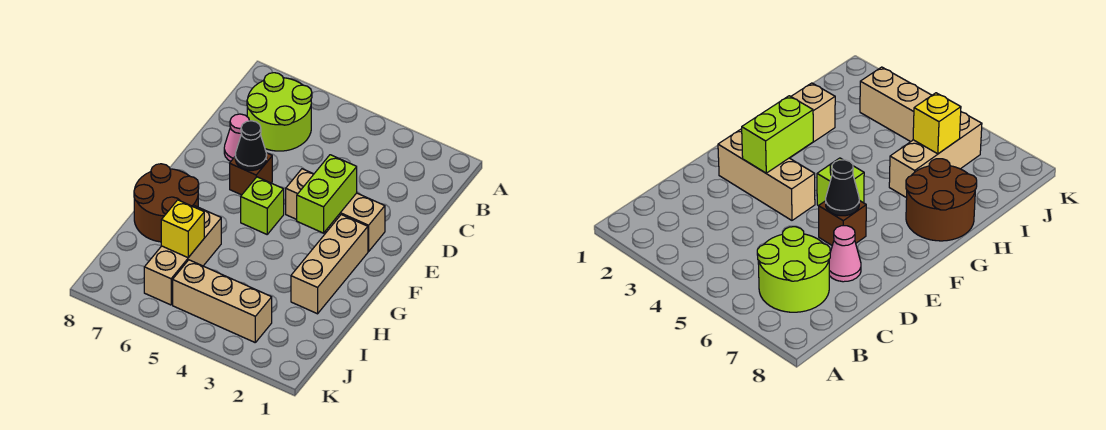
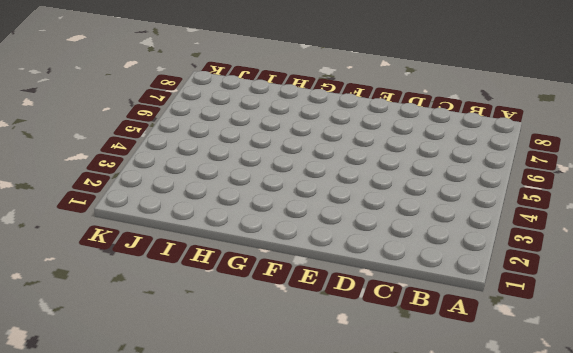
none -> lime round brick B6:C7 level 1
none -> pink cone D7 level 1
none -> tan brick E2:E4 level 1

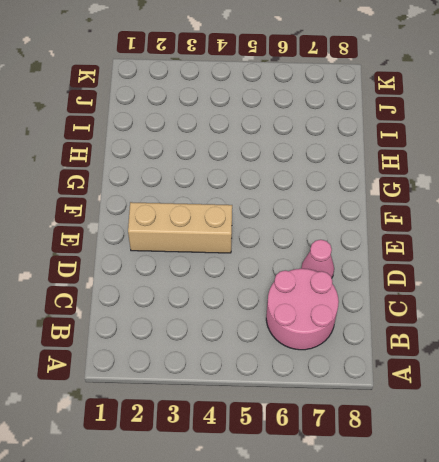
pink round brick B6:C7 level 1 -> lime round brick B6:C7 level 1
none -> brown brick E6 level 1
none -> tan brick F2:H2 level 1
none -> lime brick F5 level 1

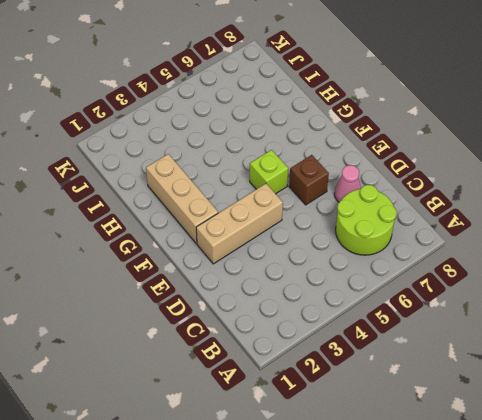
none -> brown round brick G7:H8 level 1
none -> tan brick H6:J6 level 1
none -> tan brick J3:J5 level 1

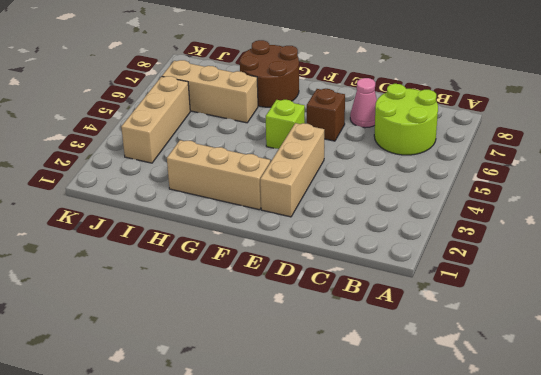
none -> lime brick E3:F3 level 2
none -> black cone E6 level 2
none -> yellow brick I6 level 2

